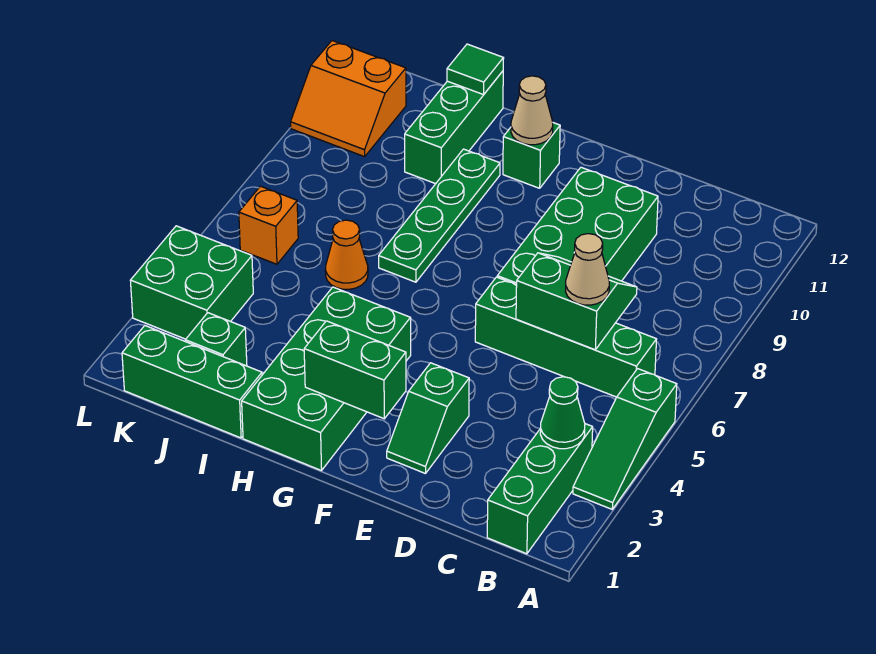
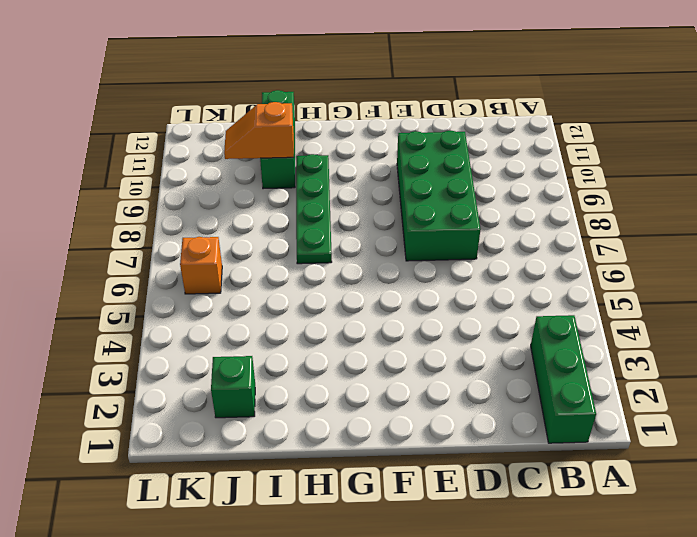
orange slope I10:J10 level 2 top I -> none
none -> green slope A3:A5 level 1 top 5
none -> green brick B6:E6 level 1
none -> green slope E2:E3 level 1 top 3

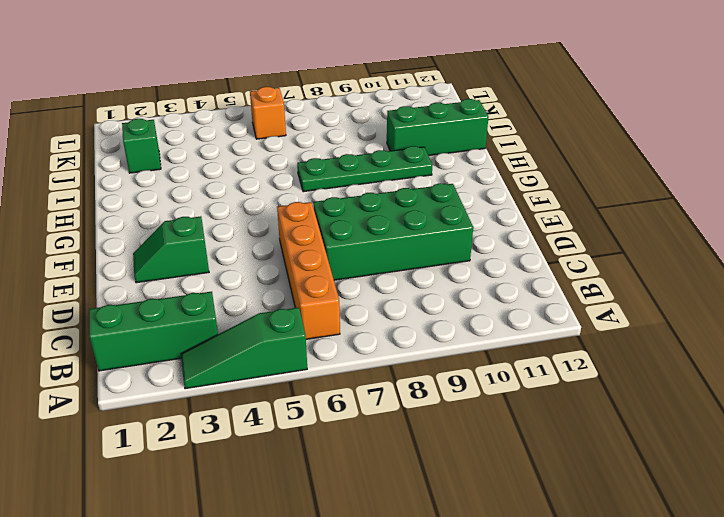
orange brick B6:E6 level 1 -> green brick B6:E6 level 1
none -> green brick G1:H4 level 1
none -> green brick G11 level 1
none -> green brick I1:K1 level 1

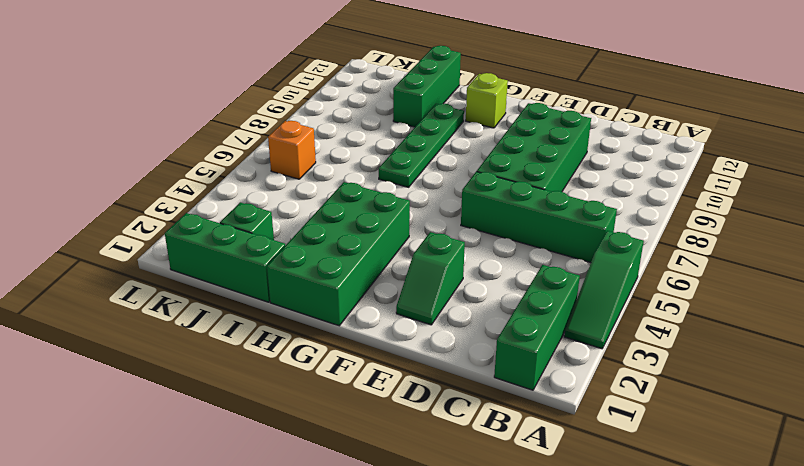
lime brick G11 level 1 -> green brick G11 level 1
none -> orange cone I6 level 1
none -> green brick K3:L4 level 1
none -> orange slope K10:L11 level 1 top 11

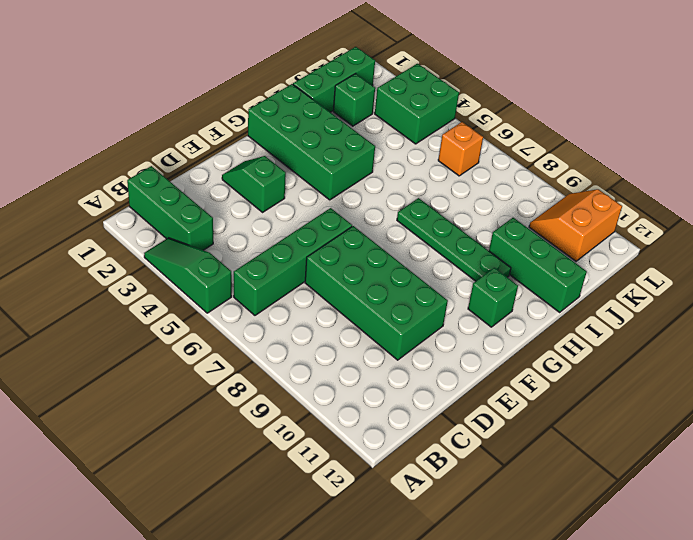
none -> orange cone I6 level 1
none -> green cone B3 level 2
none -> green slope C6:D7 level 2 top 6

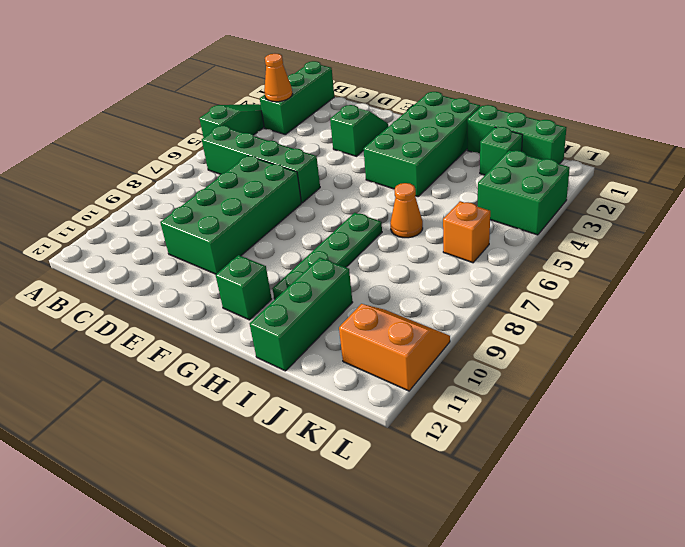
orange cone B3 level 2 -> green cone B3 level 2
none -> green slope C6:D7 level 2 top 6
none -> green brick F2:G2 level 2
none -> tan cone G11 level 2

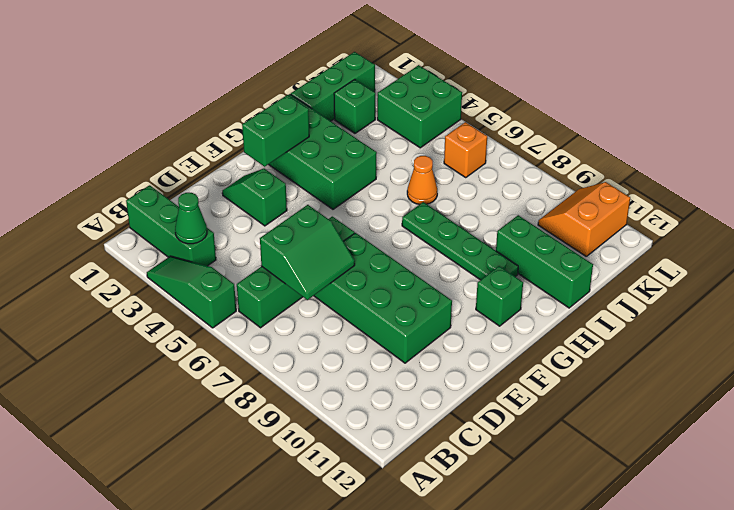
none -> tan cone G11 level 2
none -> green tile I12 level 2
none -> tan cone C6 level 3

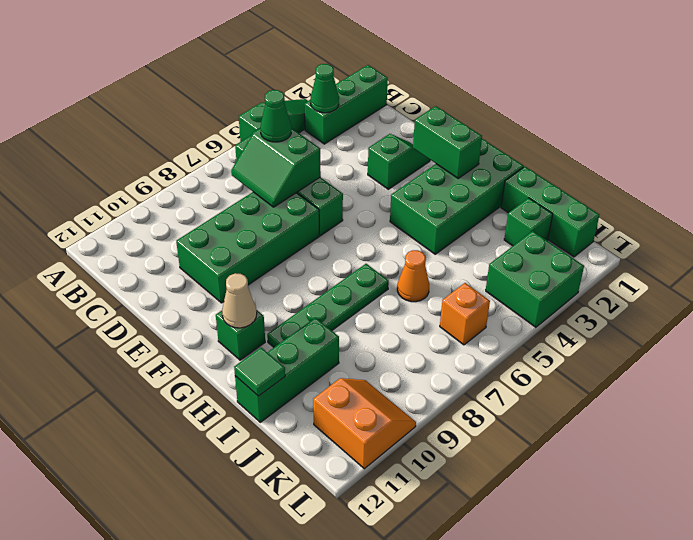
green cone C6 level 3 -> tan cone C6 level 3

